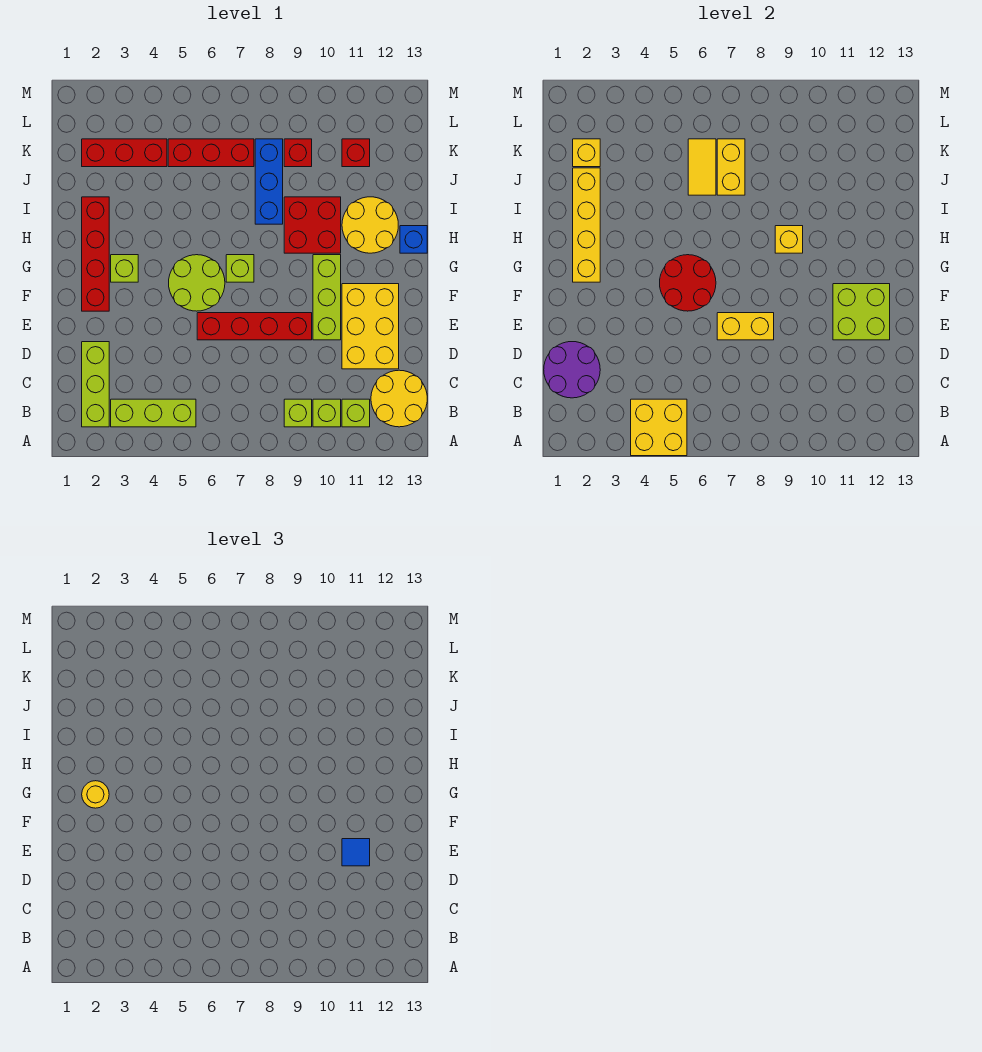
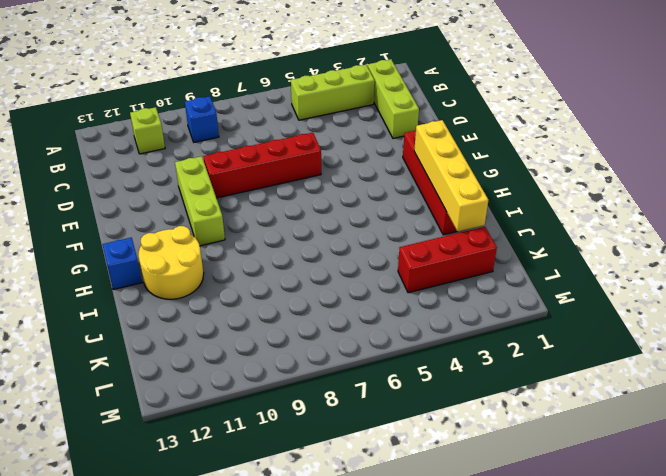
blue brick B9 level 1 -> lime brick B9 level 1
none -> lime brick B10 level 1
none -> yellow round brick B12:C13 level 1
none -> yellow brick D11:F12 level 1
none -> lime round brick F5:G6 level 1

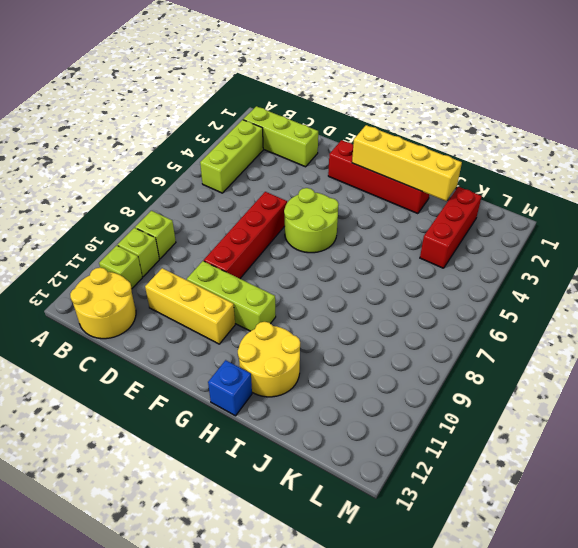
yellow brick D11:F11 level 1 -> yellow brick D11:F12 level 1
none -> lime brick G3 level 1
none -> lime brick G7 level 1
none -> red brick H9:I10 level 1
none -> blue brick I8:K8 level 1

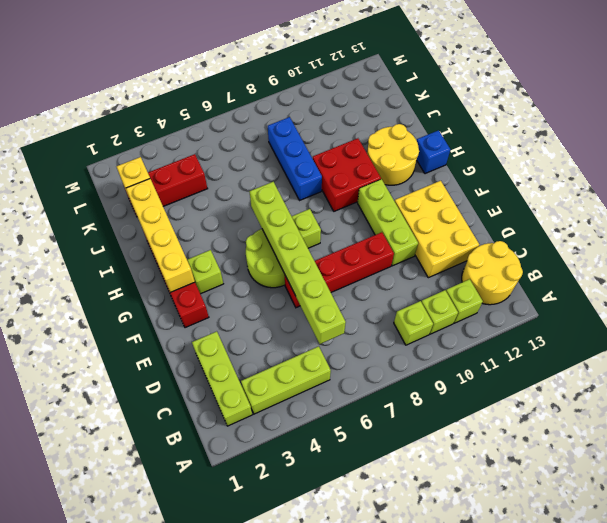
lime brick C6:H6 level 2 -> red round brick F5:G6 level 2
none -> red brick K5:K7 level 1
none -> red brick K9 level 1
none -> red brick K11 level 1
none -> yellow brick A4:B5 level 2

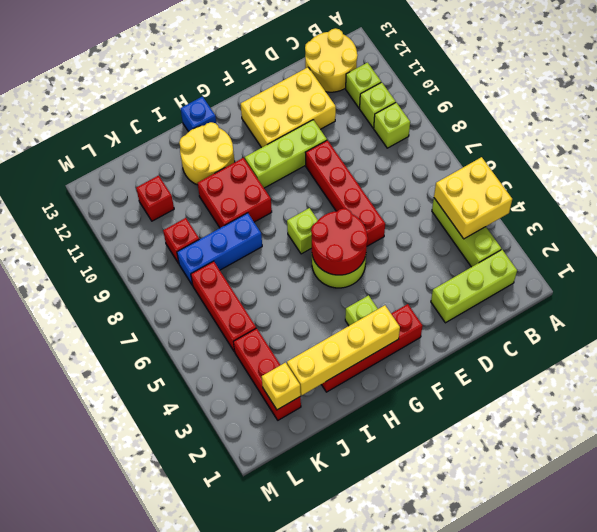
none -> purple round brick C1:D2 level 2
none -> yellow brick E7:E8 level 2
none -> lime brick E11:F12 level 2
none -> yellow brick H9 level 2

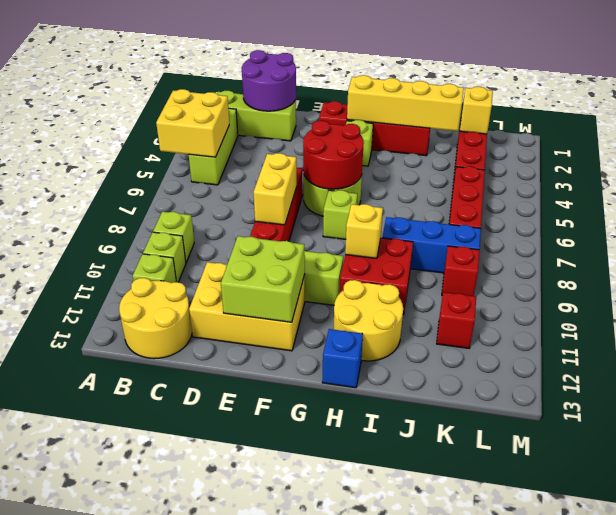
none -> yellow tile J6:K6 level 2
none -> yellow brick J7:K7 level 2
none -> blue tile E11 level 3
none -> yellow round brick G2 level 3

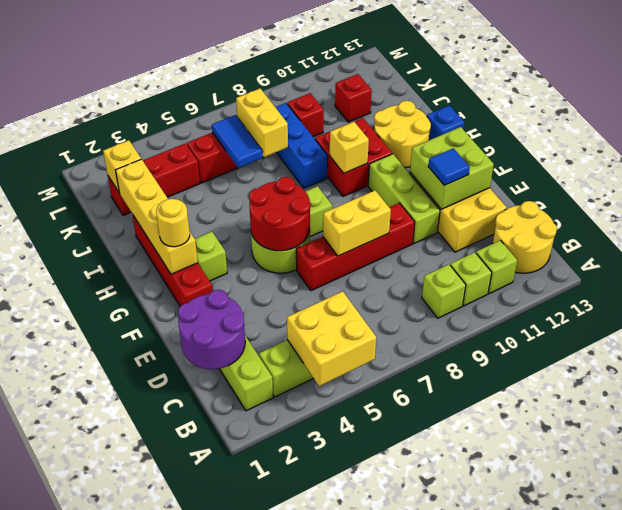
blue tile J6:K6 level 2 -> yellow tile J6:K6 level 2

